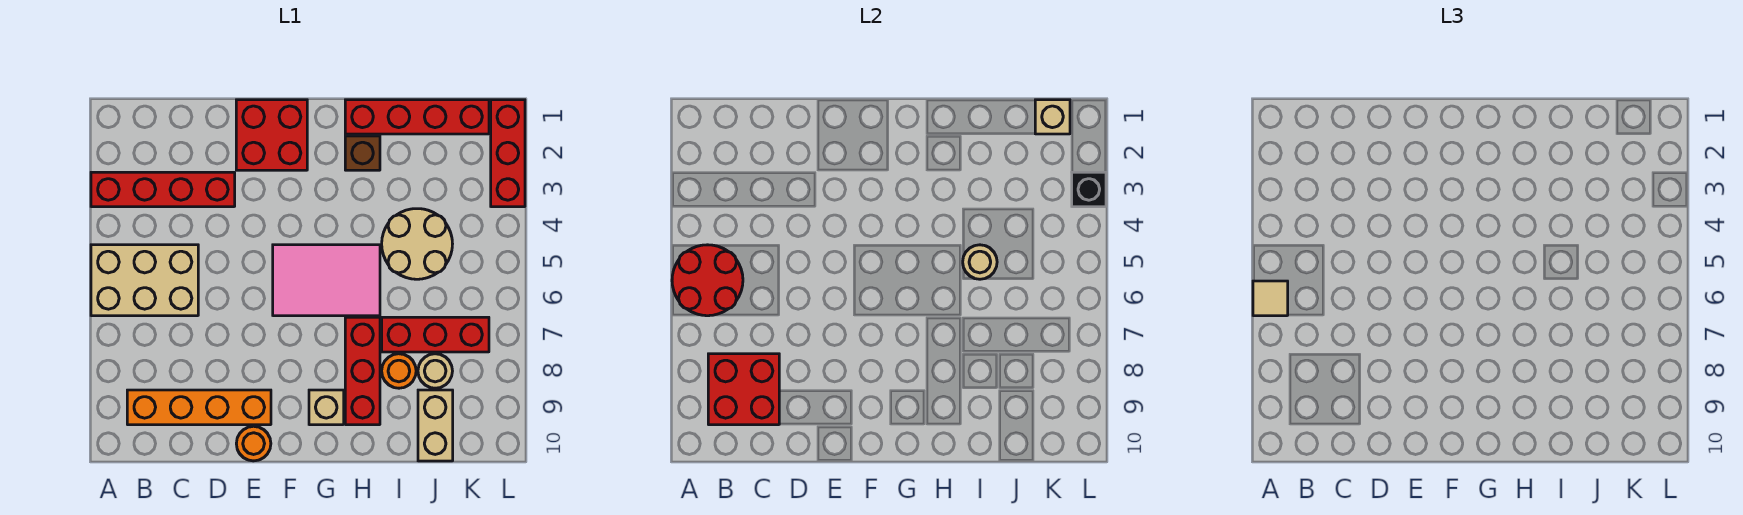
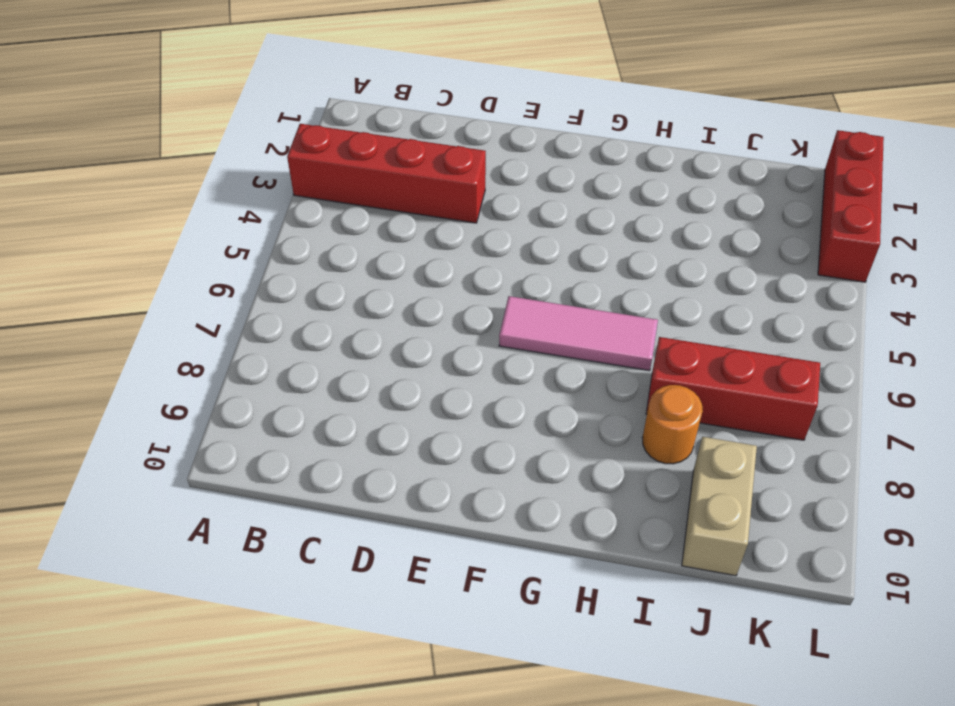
pink tile F6:H6 level 1 -> pink tile F5:H6 level 1
none -> tan brick A5:C6 level 1
none -> orange brick B9:E9 level 1
none -> red brick E1:F2 level 1

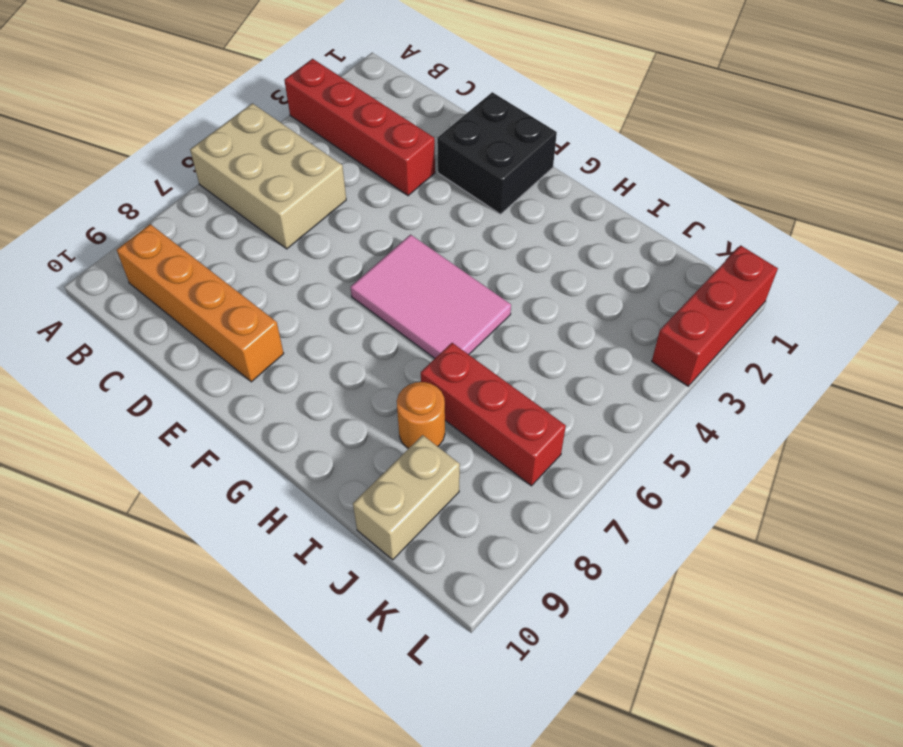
black brick E1:F2 level 1 -> red brick E1:F2 level 1
none -> orange round brick E10 level 1
none -> tan brick G9 level 1
none -> red brick H1:K1 level 1

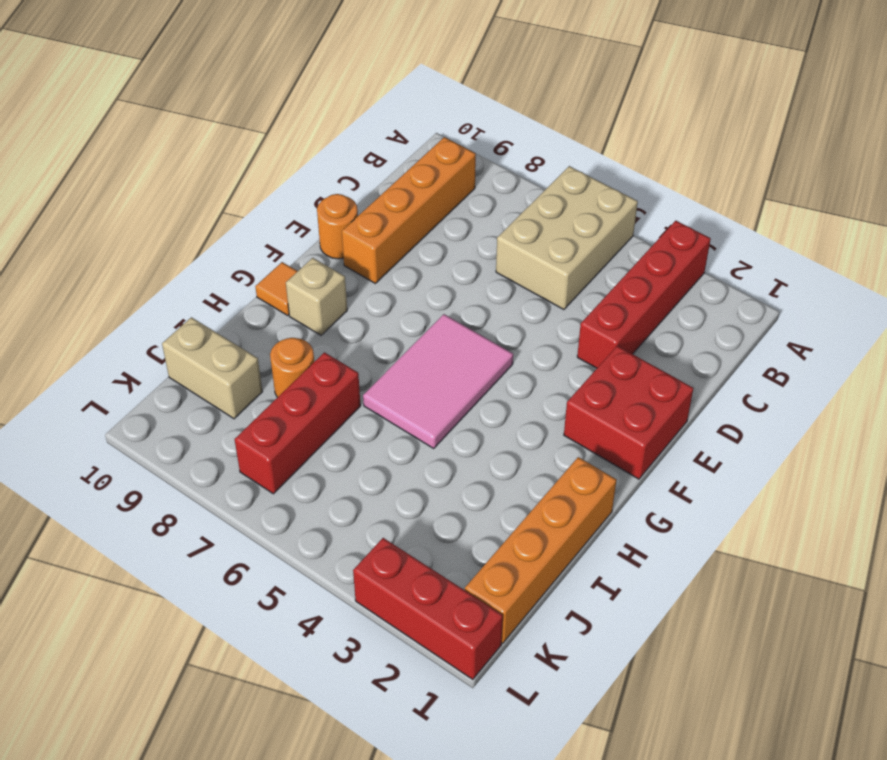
orange tile G10 level 1 -> none
orange brick H1:K1 level 1 -> red brick H1:K1 level 1
none -> brown brick H2 level 1
none -> red brick H7:H9 level 1
none -> tan round brick I4:J5 level 1

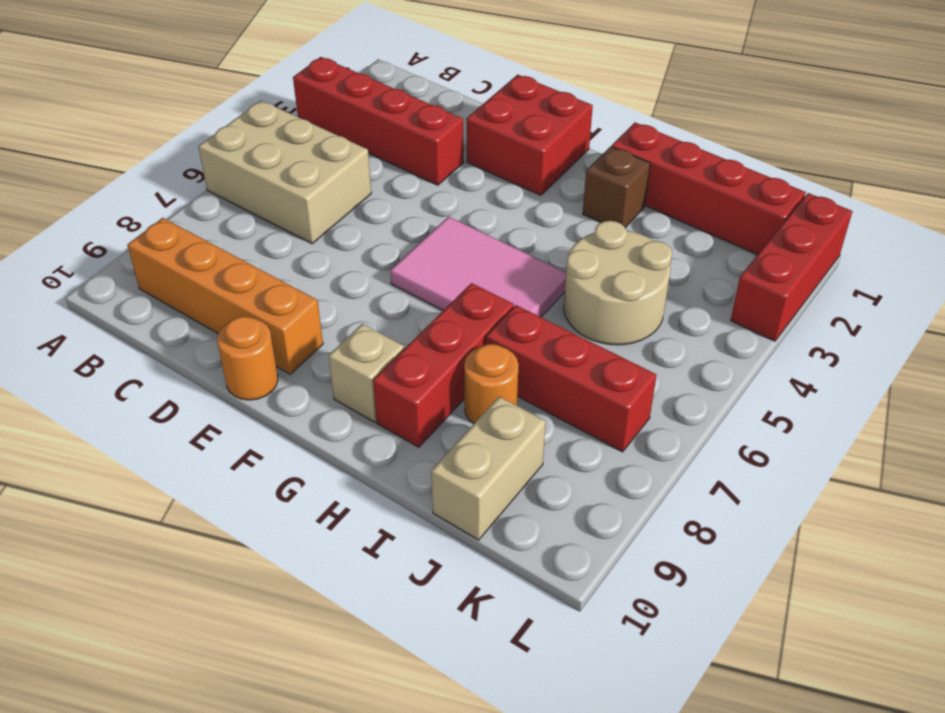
none -> tan round brick J8 level 1
none -> red round brick A5:B6 level 2
none -> red brick B8:C9 level 2

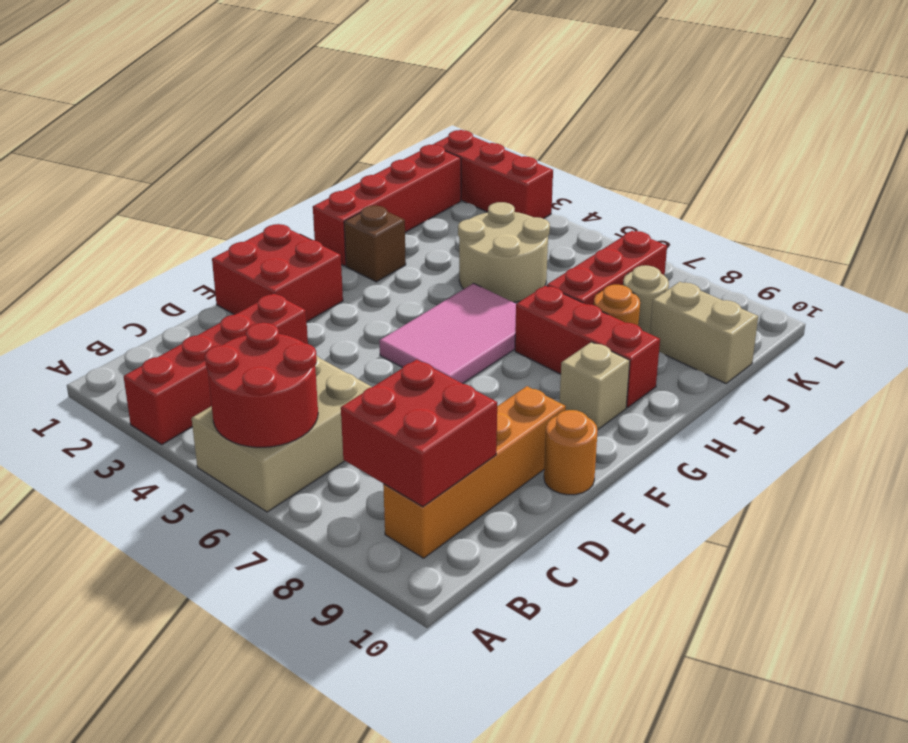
none -> tan round brick I5 level 2
none -> tan brick K1 level 2
none -> black brick L3 level 2

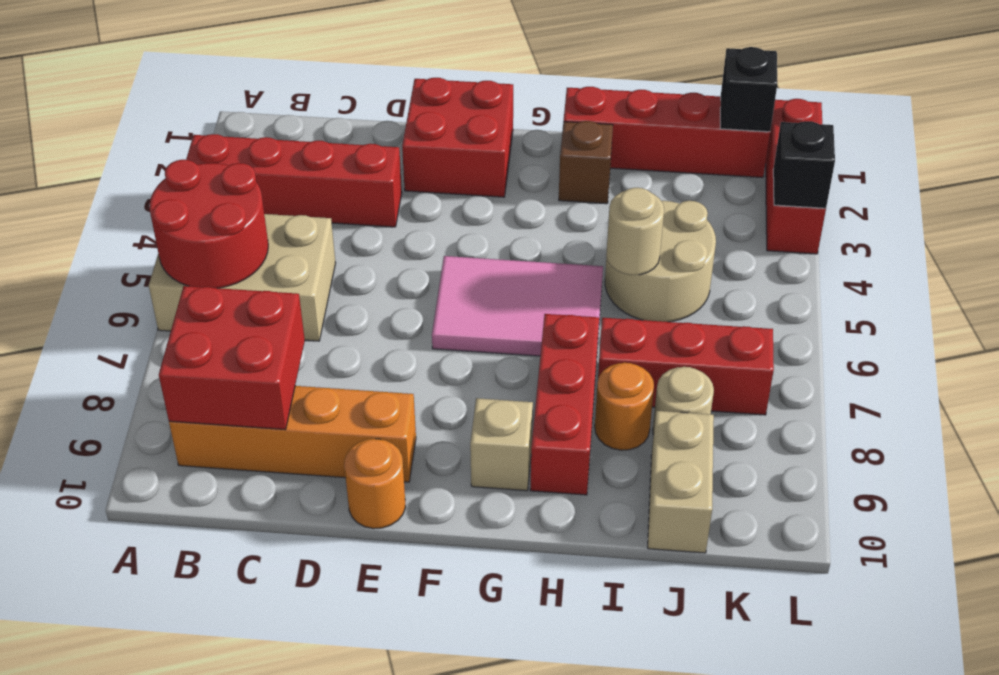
black brick K1 level 2 -> tan brick K1 level 2
none -> tan tile A6 level 3

